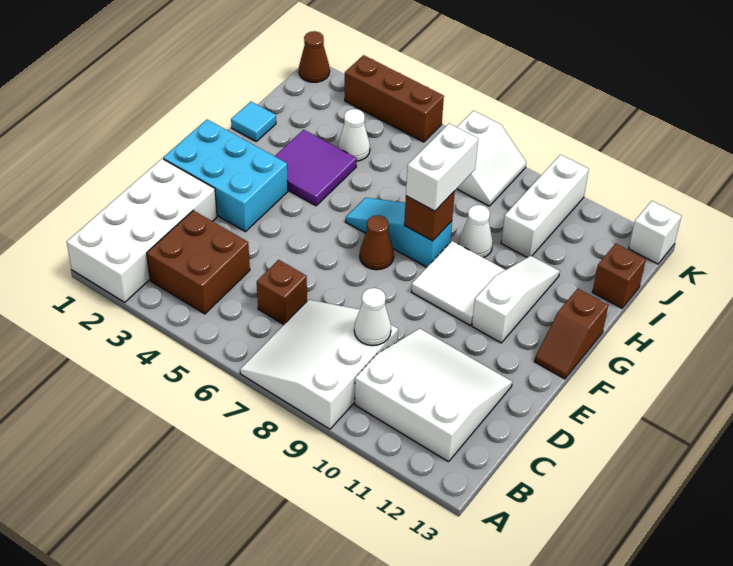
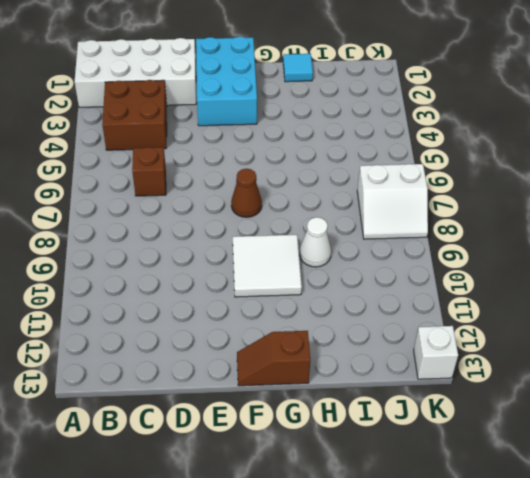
none -> white slope A7:C9 level 1 top 9
none -> white slope B10:D12 level 1 top B
none -> white slope F11:H11 level 1 top F

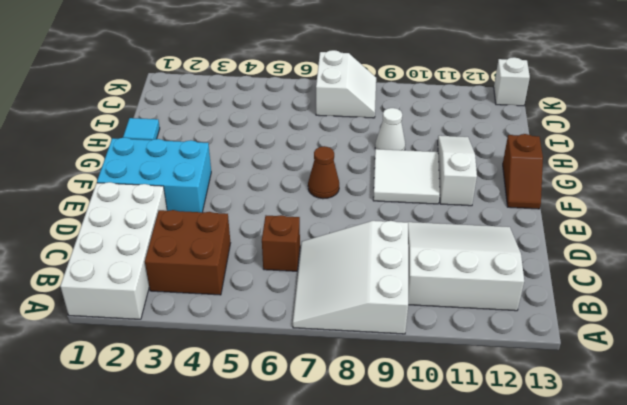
none -> purple tile G3:H4 level 1
none -> cyan slope G6:G8 level 1 top 8
none -> white cone I4 level 1

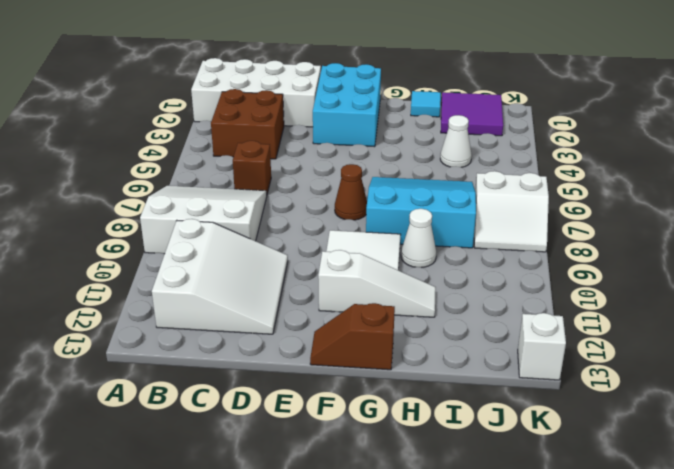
cyan slope G6:I8 level 1 top 8 -> cyan slope G6:G8 level 1 top 8
purple tile I1:J2 level 1 -> purple tile G3:H4 level 1
none -> white brick I10:K10 level 1
none -> brown brick I13 level 1
none -> brown cone K1 level 1

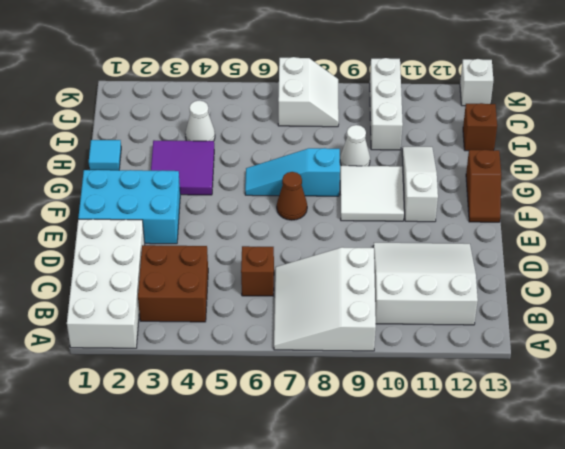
none -> brown cone K1 level 1
none -> brown brick K3:K5 level 1
none -> white cone C9 level 2

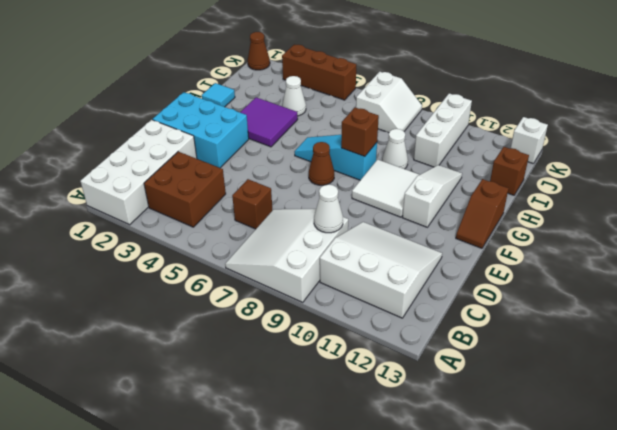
none -> white brick G8:H8 level 3

